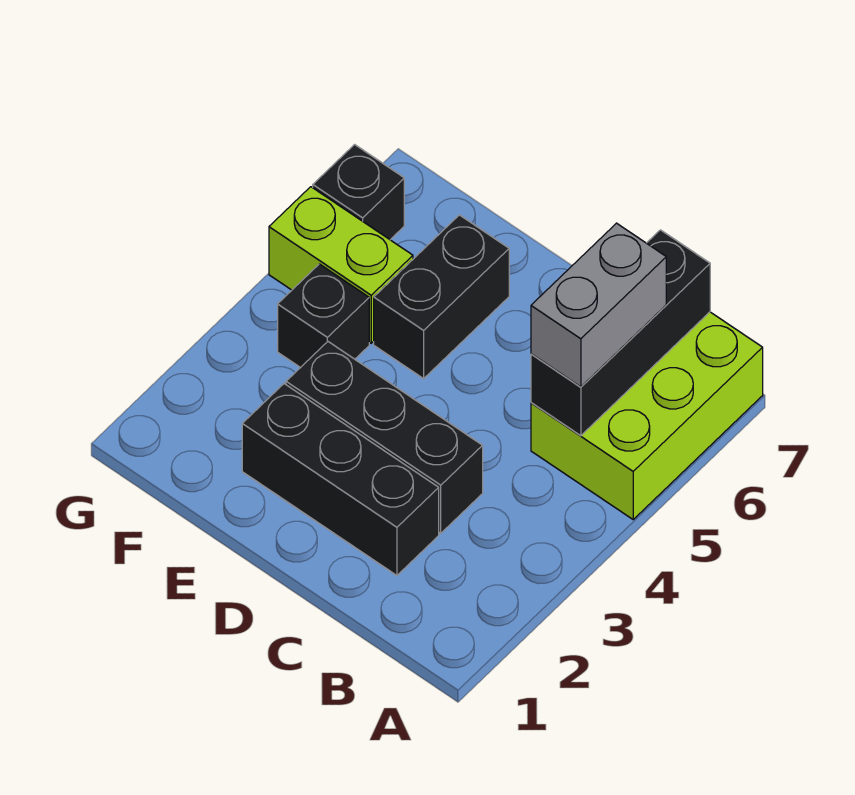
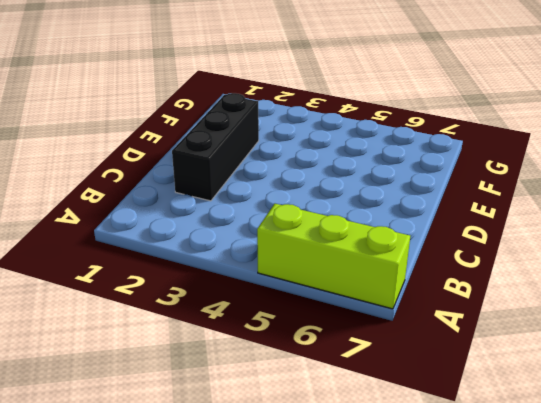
lime brick A5:A7 level 1 -> lime brick A5:B7 level 1
none -> black brick C3:E3 level 1
none -> black brick E5:E6 level 1

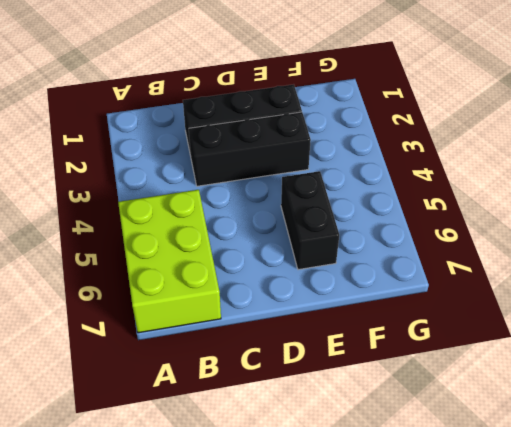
none -> black brick F4 level 1
none -> lime brick F5:G5 level 1

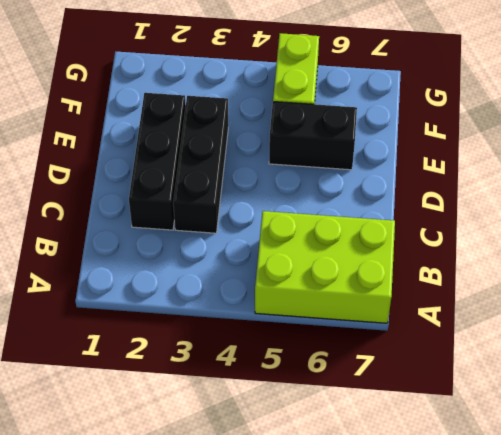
none -> black brick F4 level 1
none -> black brick G6 level 1

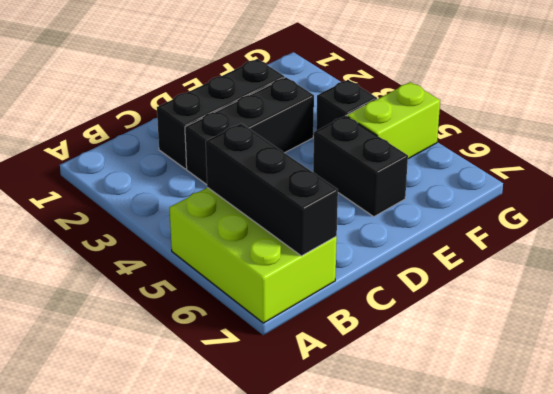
none -> black brick G6 level 1
none -> grey brick B5:B6 level 3

